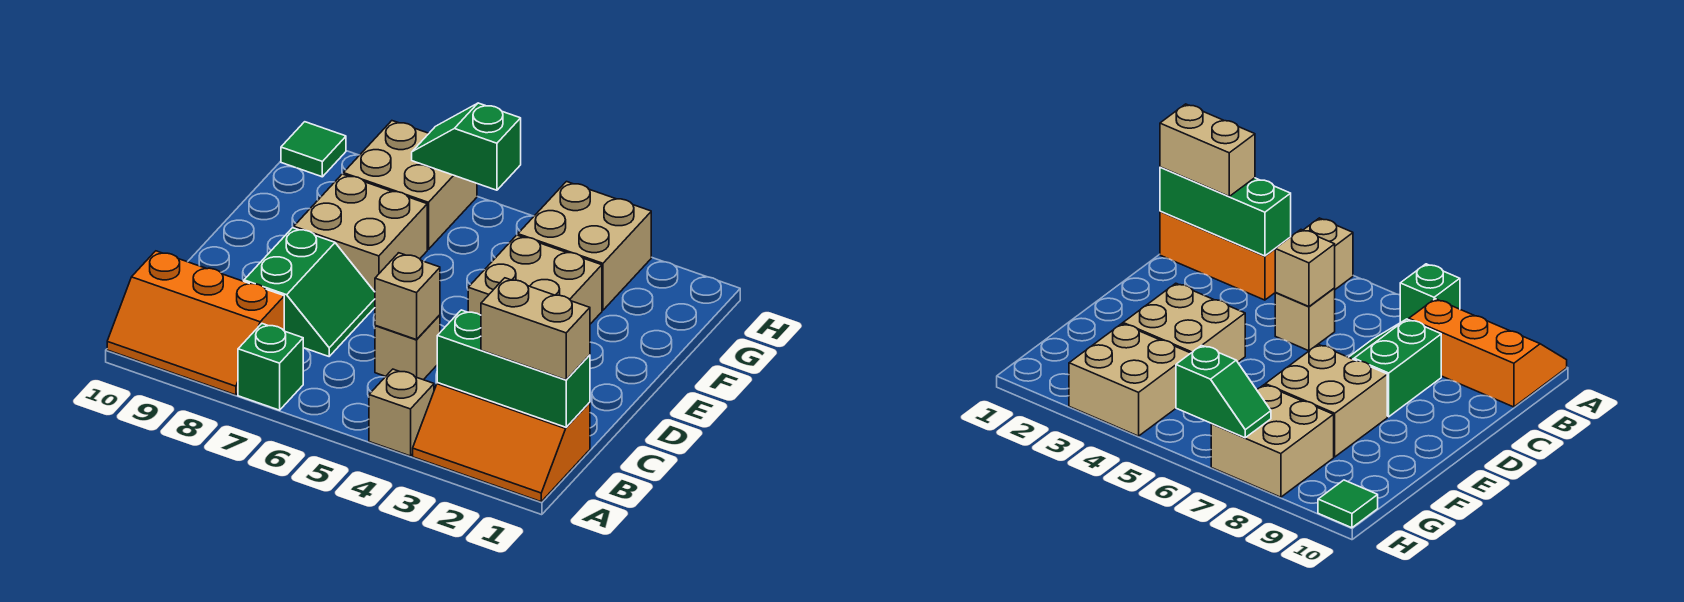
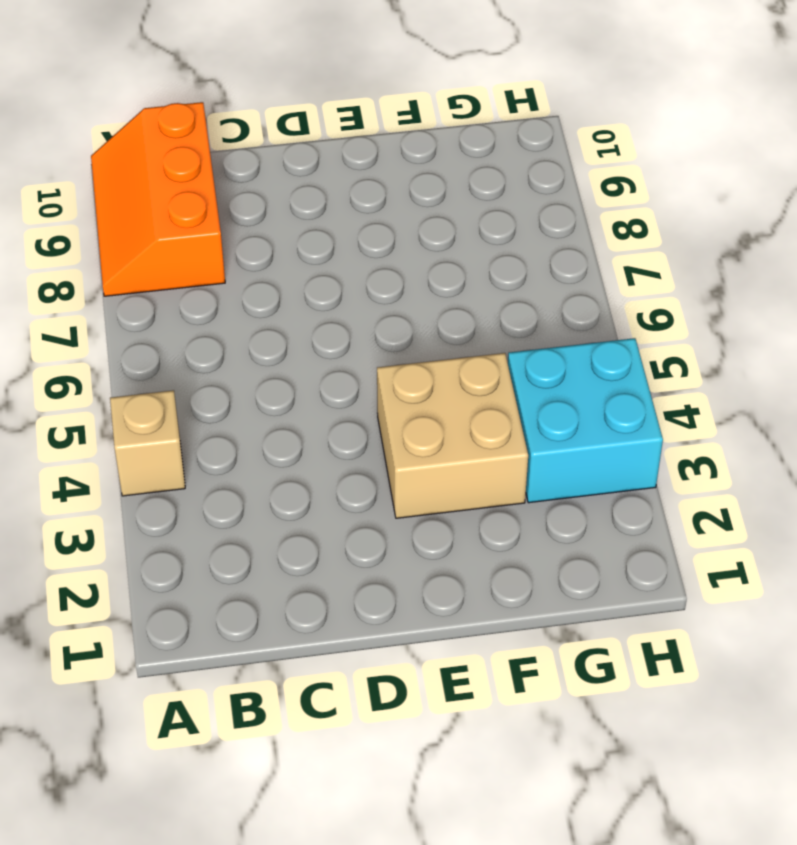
cyan brick G3:H4 level 1 -> tan brick G3:H4 level 1
none -> orange slope A1:B3 level 1 top B
none -> green brick A7 level 1
none -> tan brick C5 level 1

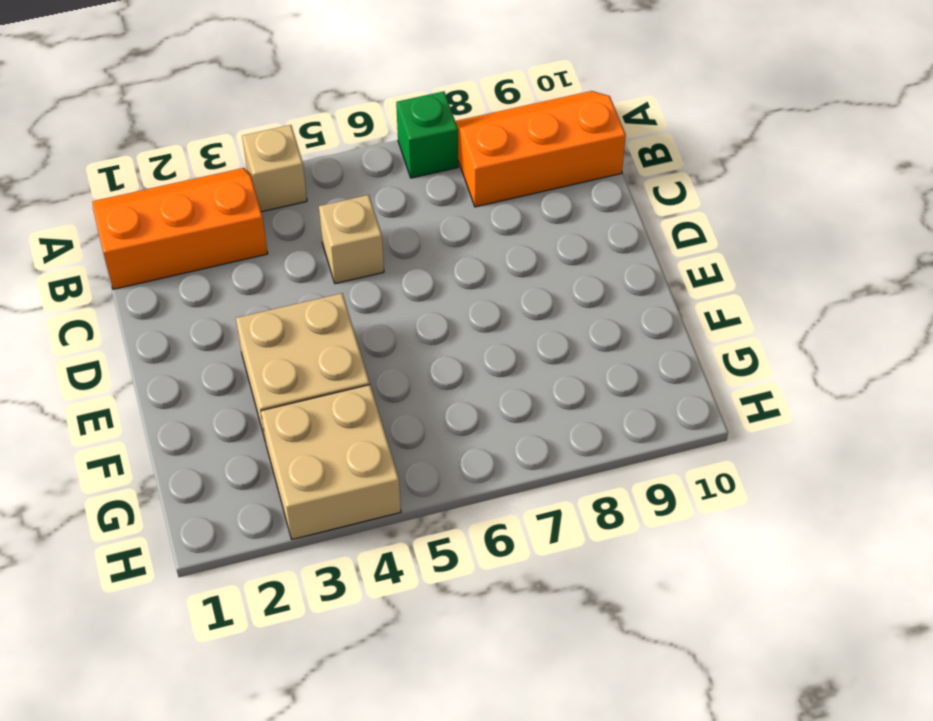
none -> green slope C7:D8 level 1 top 8
none -> tan brick E7:F8 level 1
none -> tan brick G7:H8 level 1

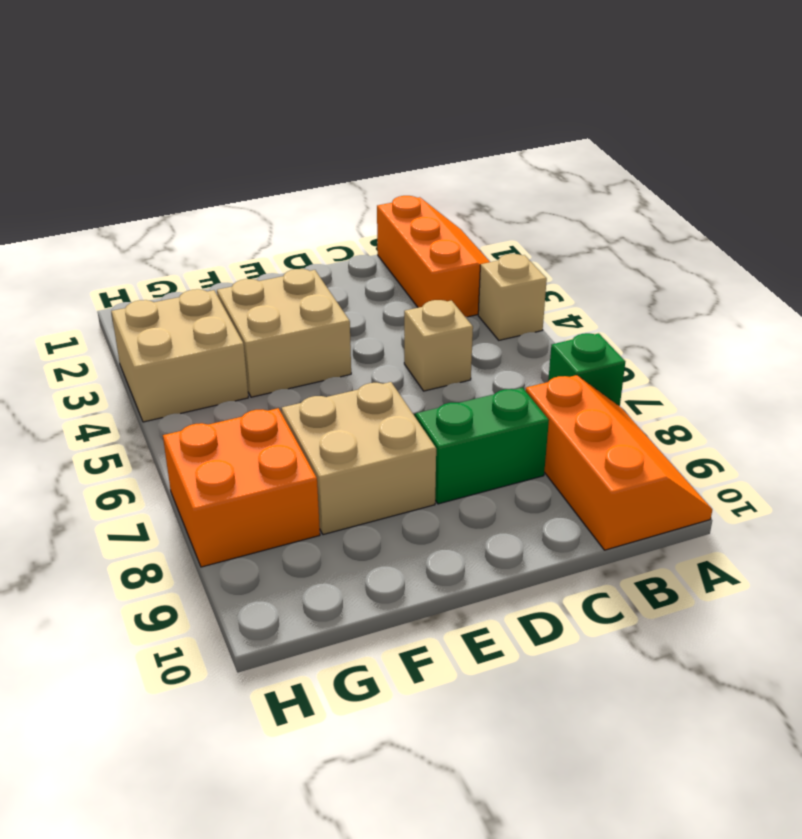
orange brick G7:H8 level 1 -> tan brick G7:H8 level 1
none -> green tile H10 level 1
none -> green brick B1:B3 level 2
none -> tan brick C5 level 2

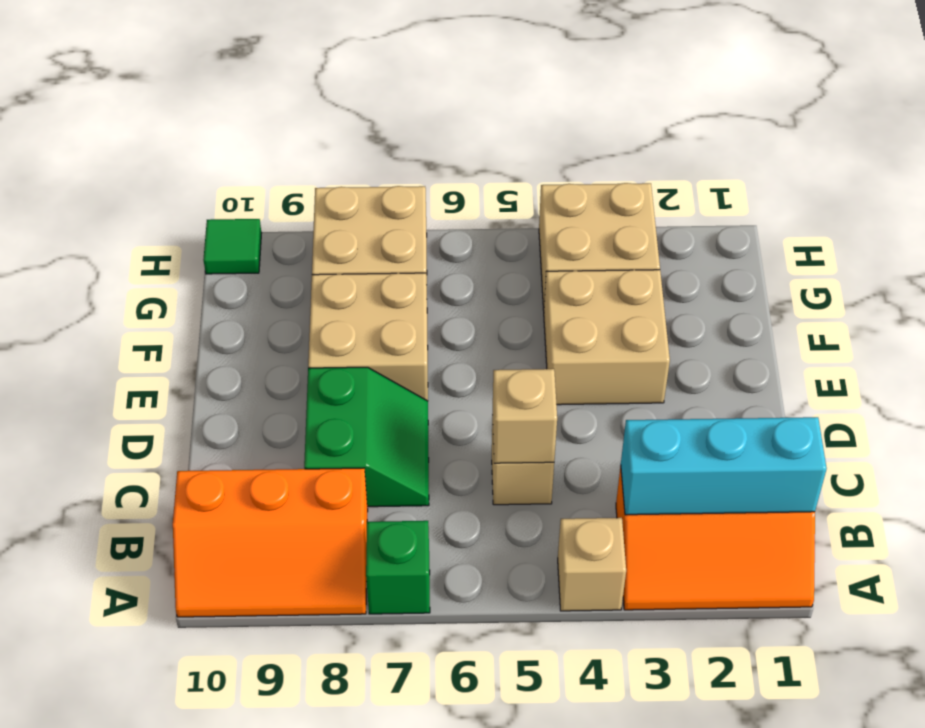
cyan brick B1:B3 level 2 -> green brick B1:B3 level 2
none -> green slope H6:H7 level 2 top 6
none -> tan brick B1:B2 level 3

